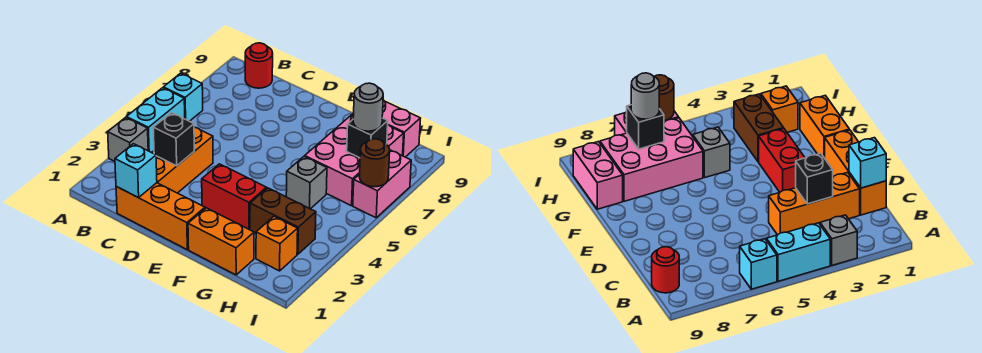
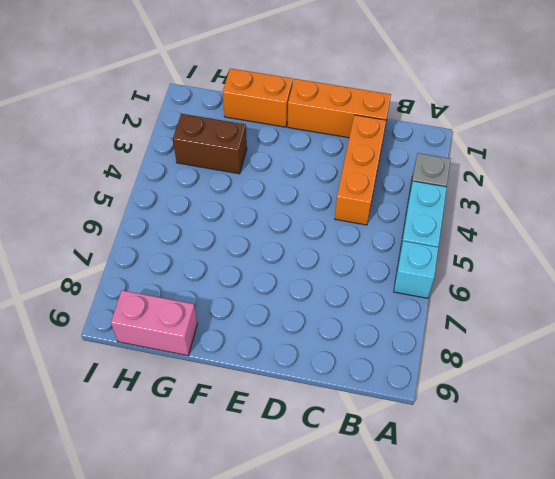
none -> red round brick B9 level 1
none -> red brick E3:F3 level 1
none -> grey brick G5 level 1

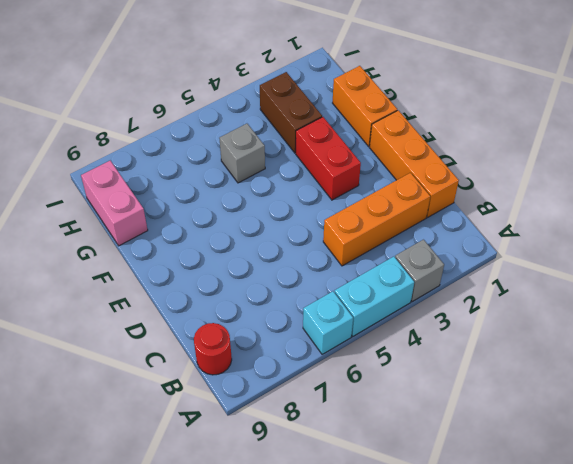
none -> pink brick G6:H8 level 1
none -> orange brick H2 level 1
none -> pink brick I6:I7 level 1

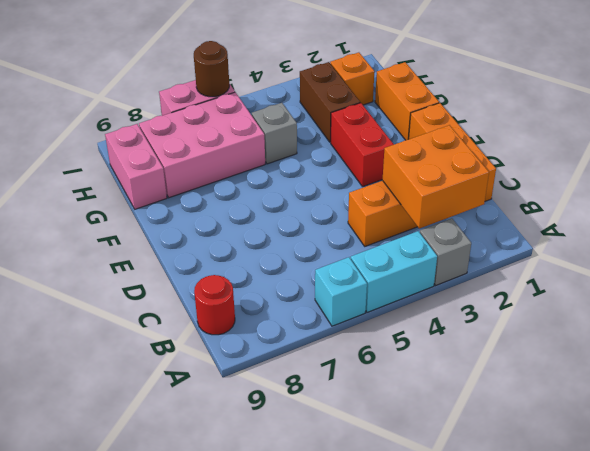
orange brick B2:C3 level 2 -> black brick C3 level 2
none -> cyan brick C1 level 2
none -> black brick H7 level 2
none -> grey round brick H7 level 3

